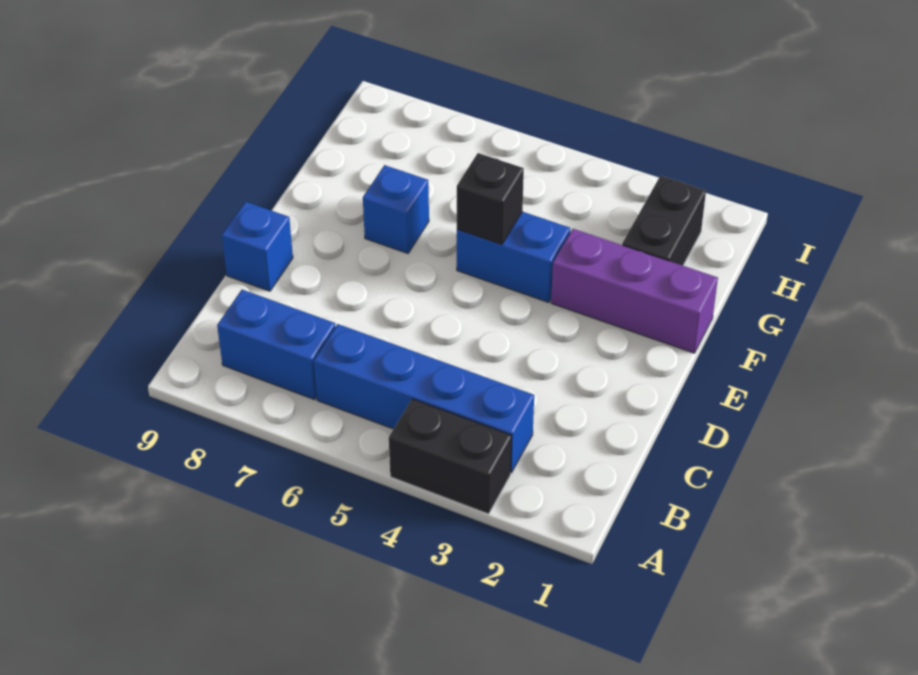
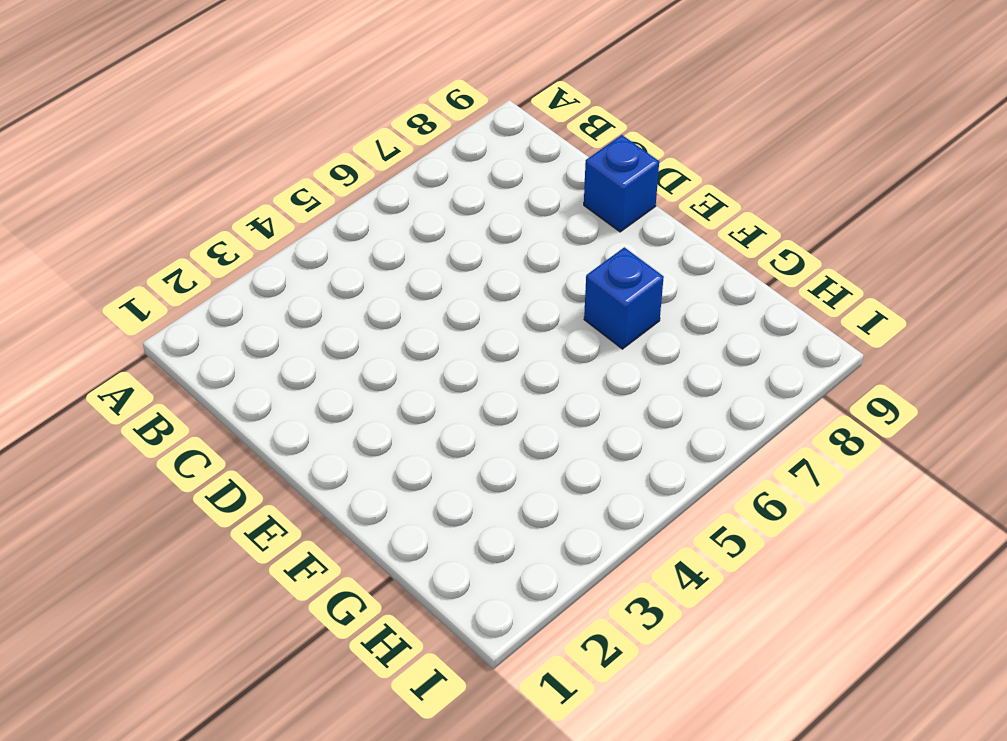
none -> black brick A3:A4 level 1
none -> blue brick B3:B6 level 1

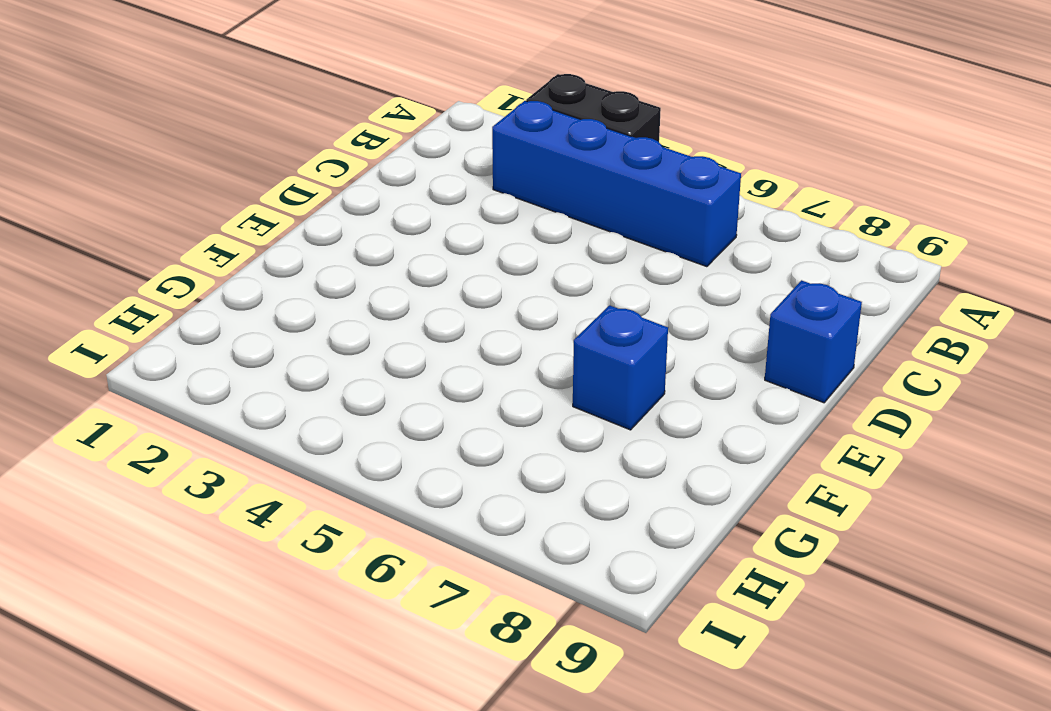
none -> blue brick B7:B8 level 1
none -> purple brick F1:F3 level 1

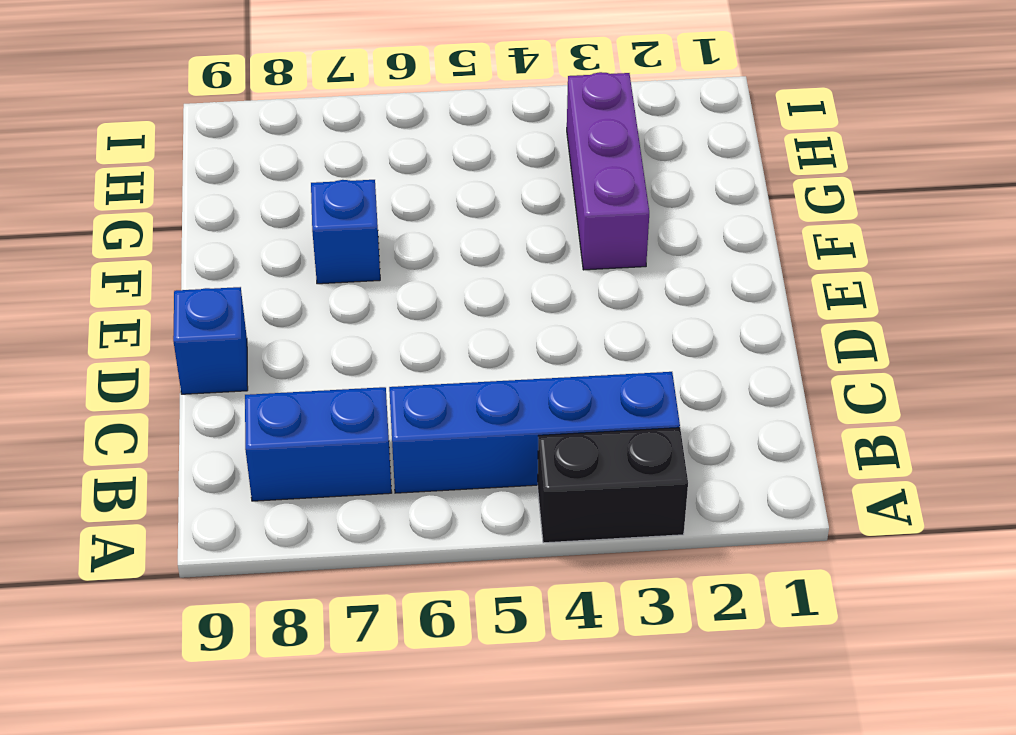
purple brick F3:H3 level 1 -> purple brick F1:F3 level 1
none -> blue brick F4:F5 level 1
none -> black brick G2:H2 level 1

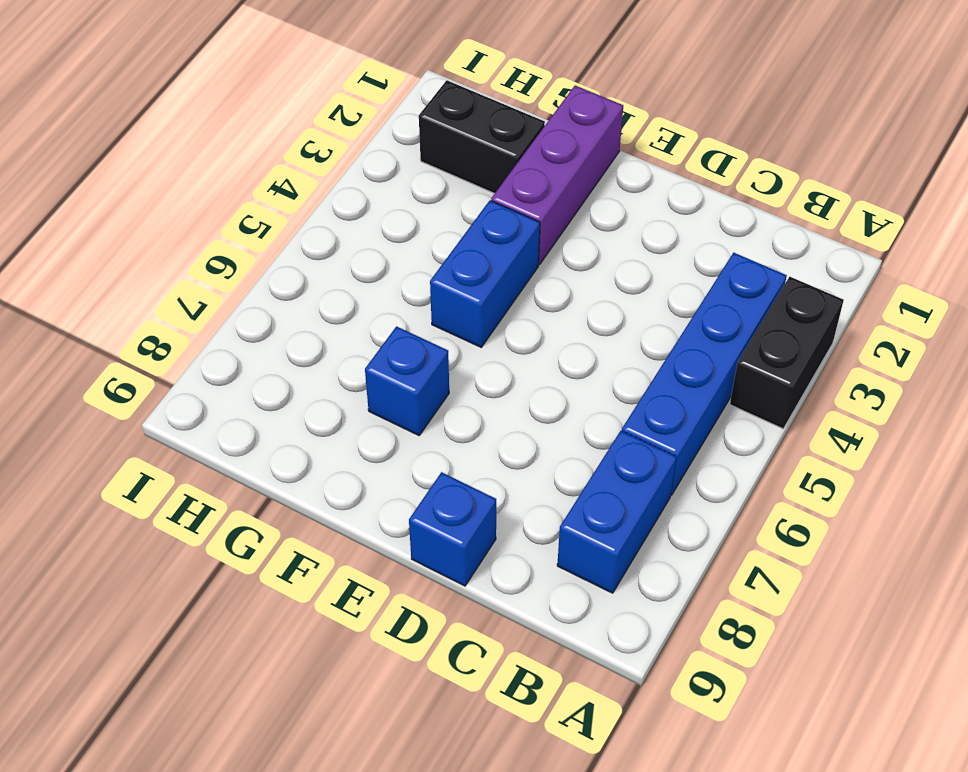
none -> black brick F5 level 2

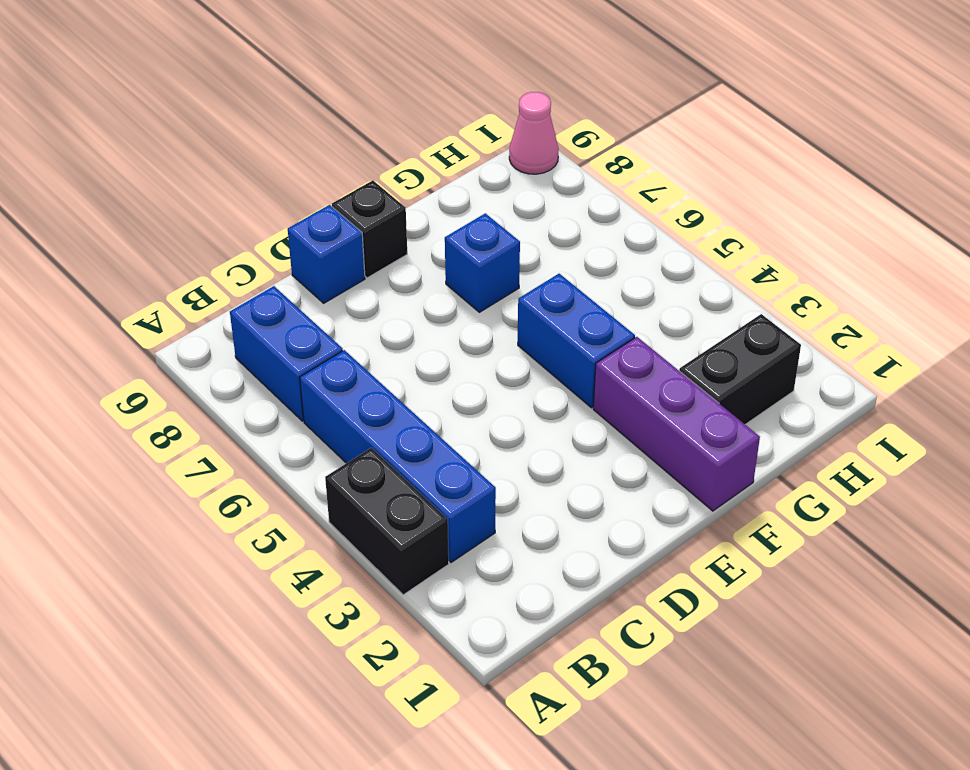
black brick E9 level 1 -> black brick F5 level 2
pink cone I9 level 1 -> none

